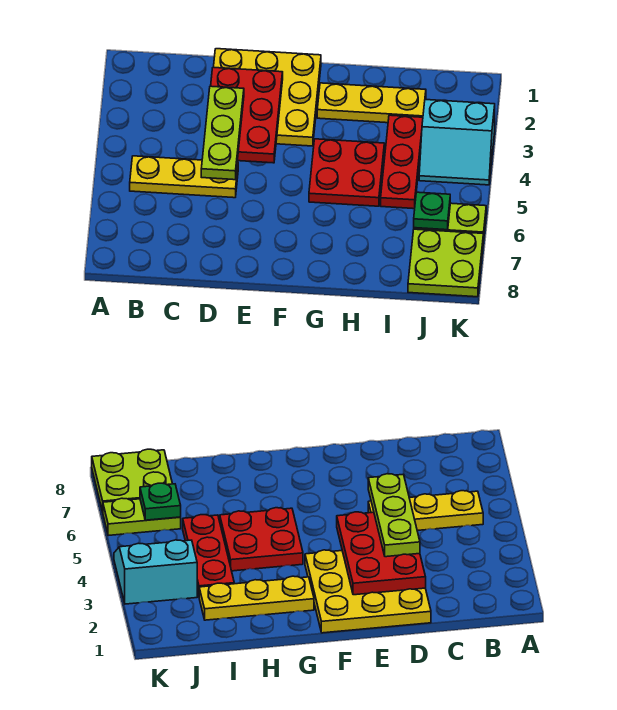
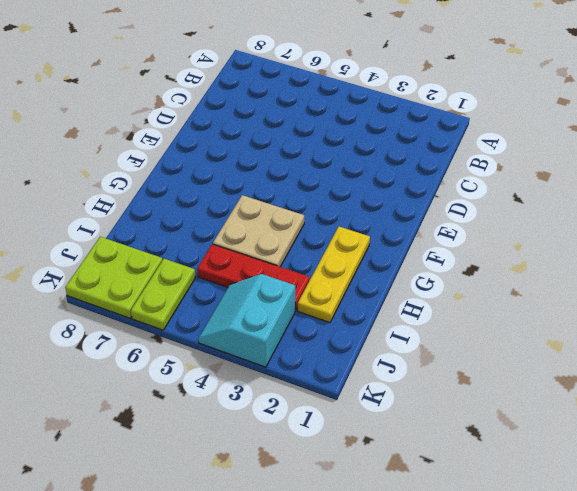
tan plate G4:H5 level 1 -> red plate G4:H5 level 1
none -> yellow plate B5:D5 level 1
none -> yellow plate D1:F3 level 1

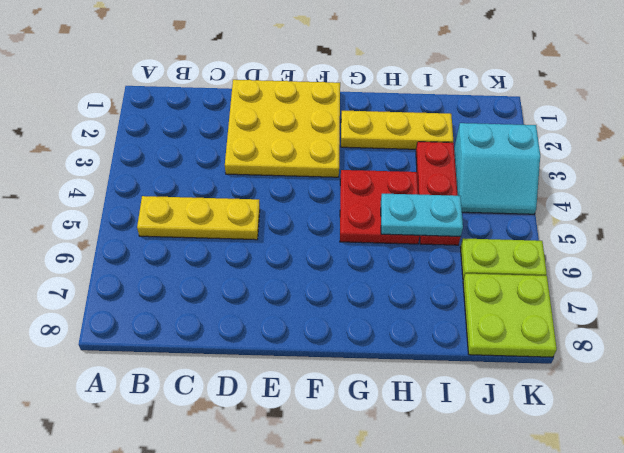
cyan plate H5:I5 level 2 -> none
none -> red plate D2:E4 level 2
none -> green plate J6 level 2

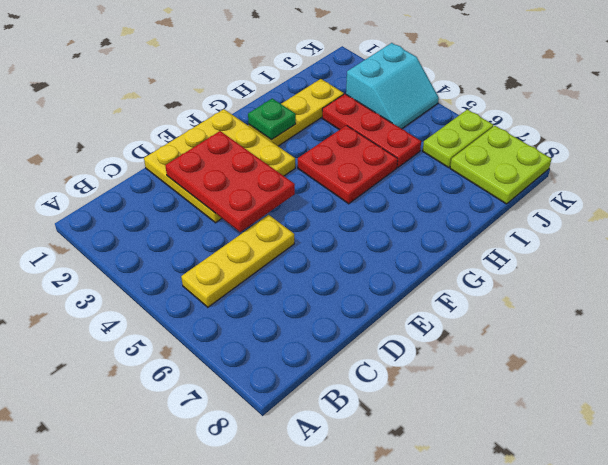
green plate G2 level 2 -> green plate J6 level 2
none -> lime plate D3:D5 level 3

